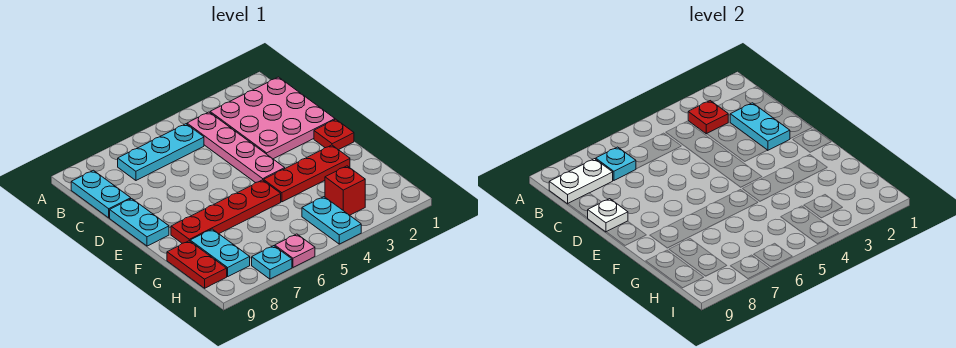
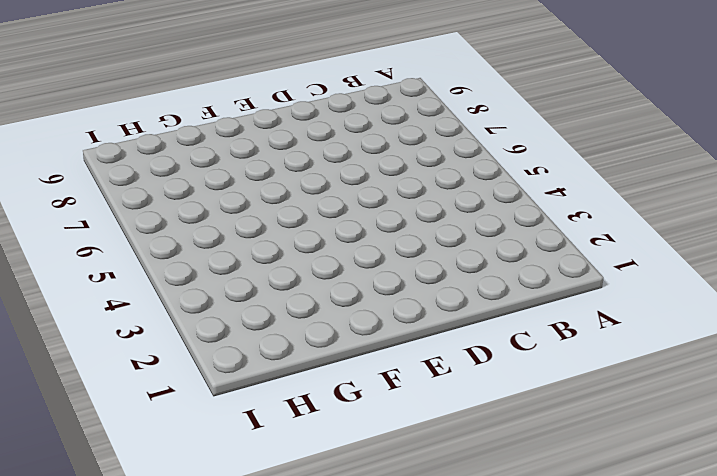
none -> pink plate B1:D3 level 1
none -> pink plate B4:E4 level 1
none -> cyan plate B5:B7 level 1

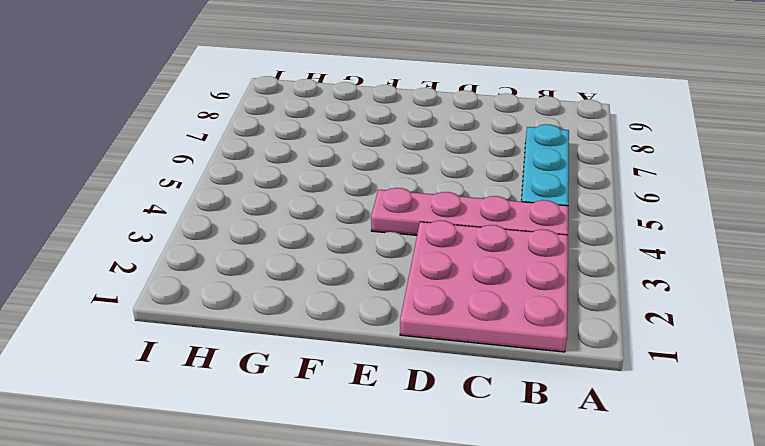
none -> cyan plate B9:C9 level 1
none -> cyan plate D9:E9 level 1
none -> red plate E1 level 1

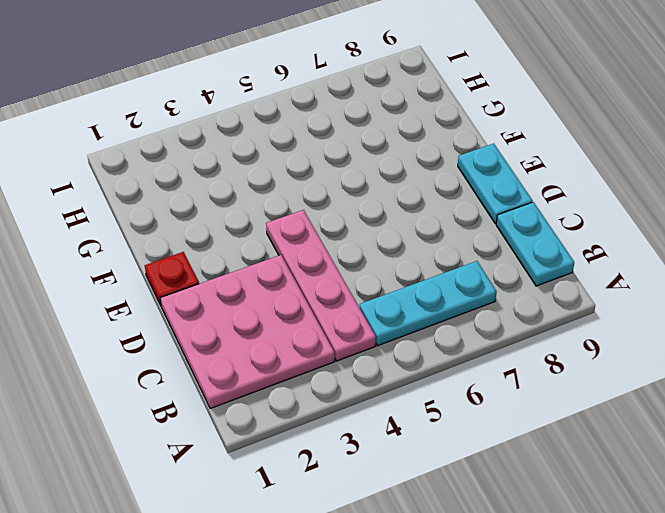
none -> red plate F2:F4 level 1
none -> red plate F5:F8 level 1
none -> cyan plate G8:H8 level 1

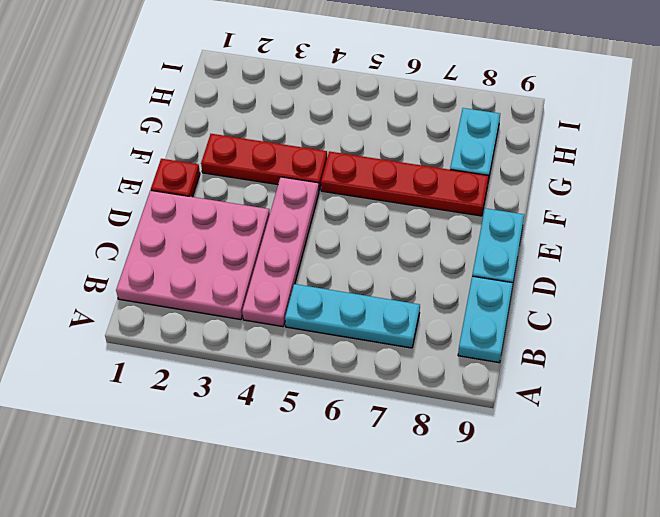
none -> red plate G9:H9 level 1
none -> red brick H3 level 1
none -> cyan plate H4:I4 level 1

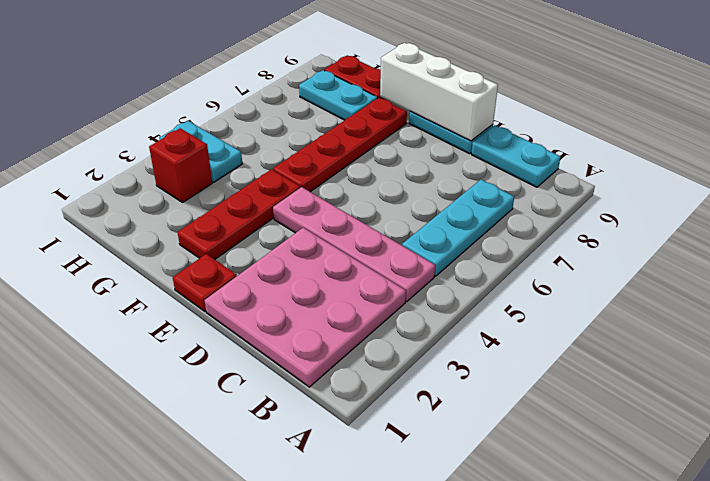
white brick D9:F9 level 2 -> white plate D9 level 2
none -> pink plate I6 level 1
none -> cyan plate I7 level 1
none -> red plate B3 level 2

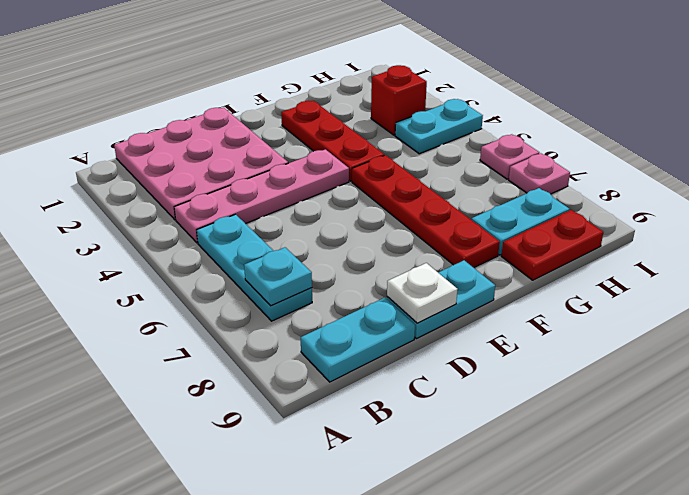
pink plate I7 level 1 -> cyan plate I7 level 1
none -> red plate E1 level 1
none -> red plate B3 level 2
none -> white plate B8:B9 level 2

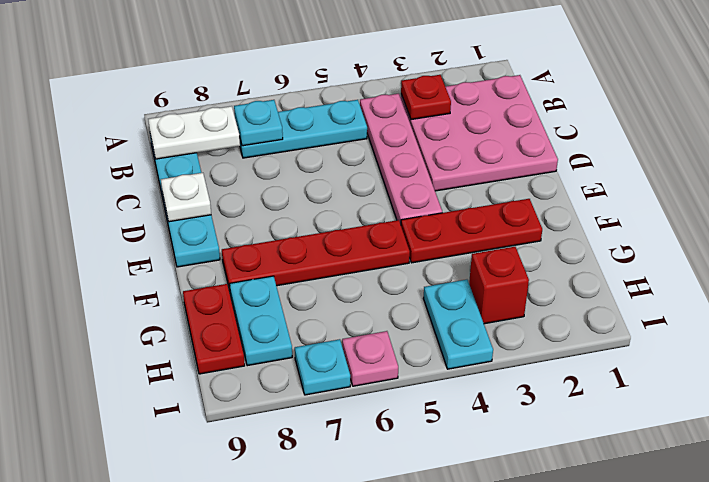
none -> red plate E1 level 1
none -> cyan plate C2:D2 level 2

